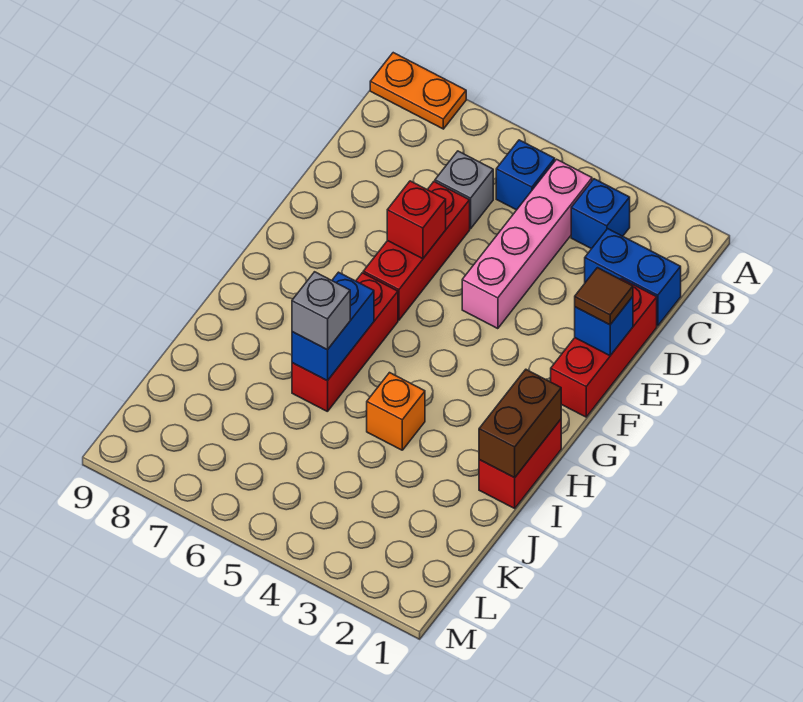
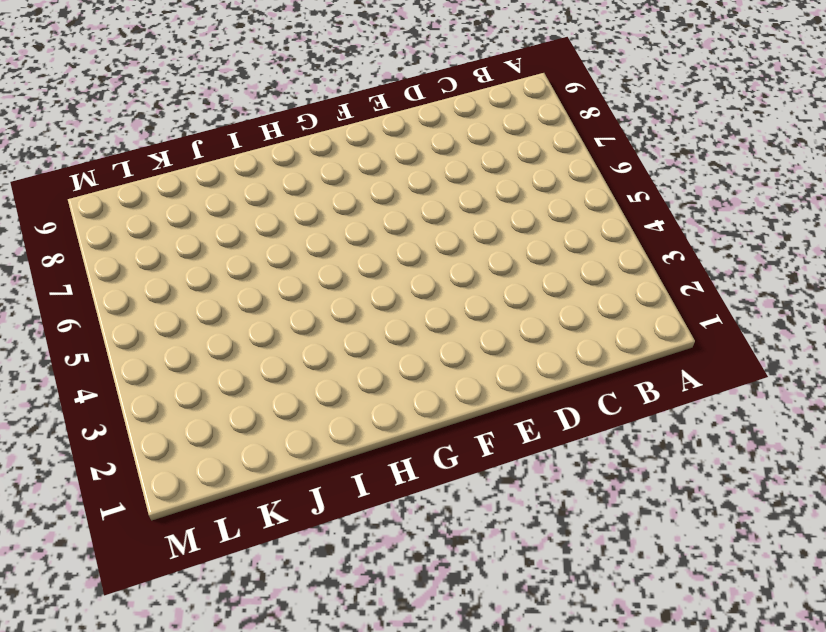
none -> orange plate A8:A9 level 1
none -> blue brick B3 level 1
none -> pink brick B4:E4 level 1

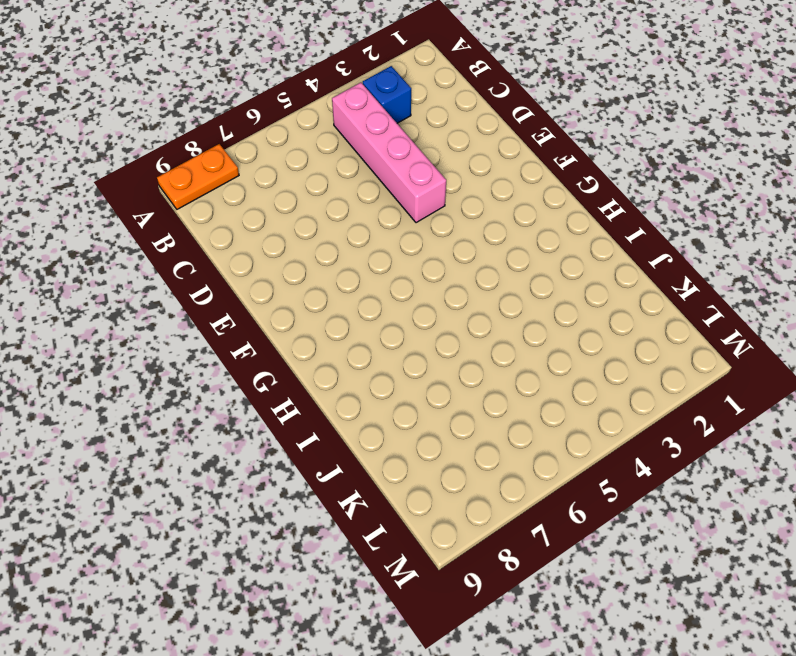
none -> blue brick B5 level 1
none -> blue brick C1:C2 level 1
none -> grey brick C6 level 1

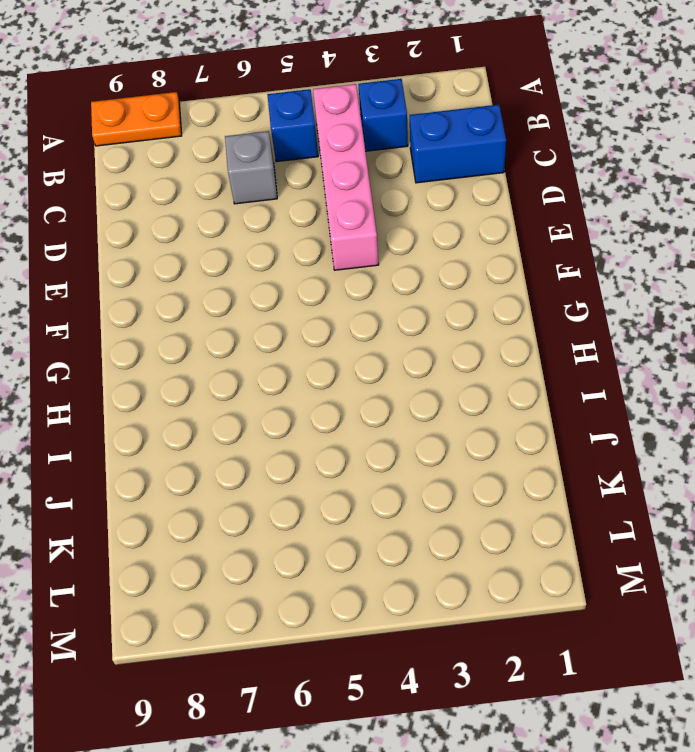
none -> red brick D1:F1 level 1
none -> red brick D6:F6 level 1
none -> red brick G6:I6 level 1

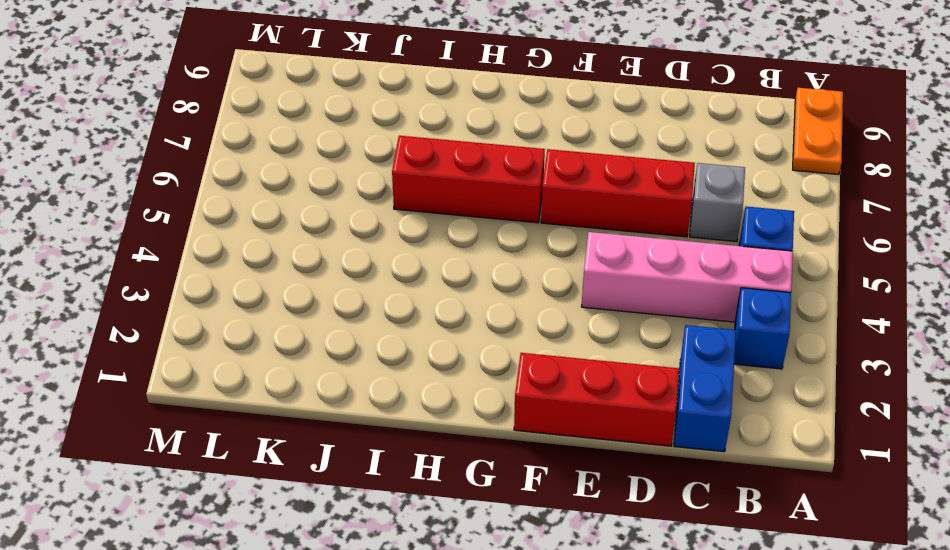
none -> red brick H1:I1 level 1
none -> orange brick I4 level 1
none -> blue brick E1 level 2

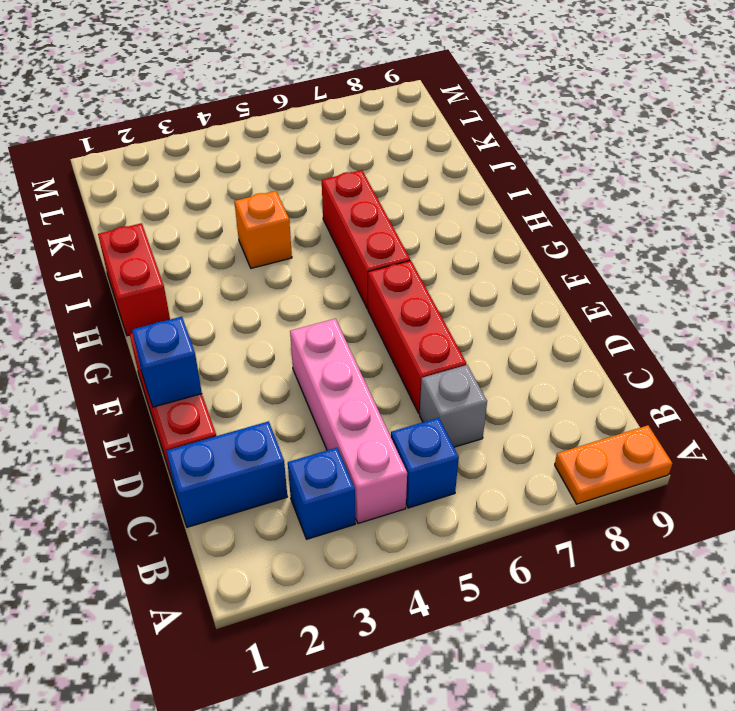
none -> red brick E6 level 2
none -> brown brick H1:I1 level 2
none -> blue brick H6:I6 level 2

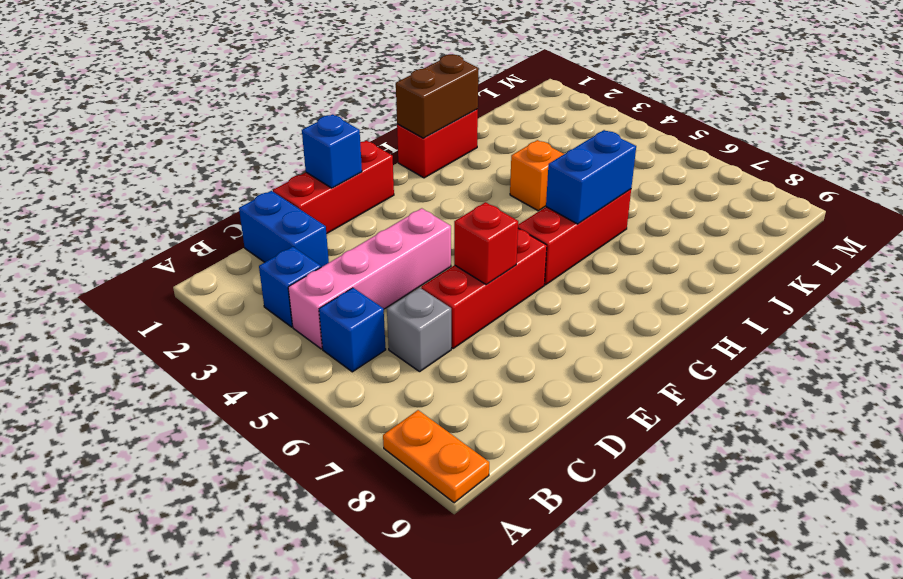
none -> brown tile E1 level 3
none -> grey brick I6 level 3

